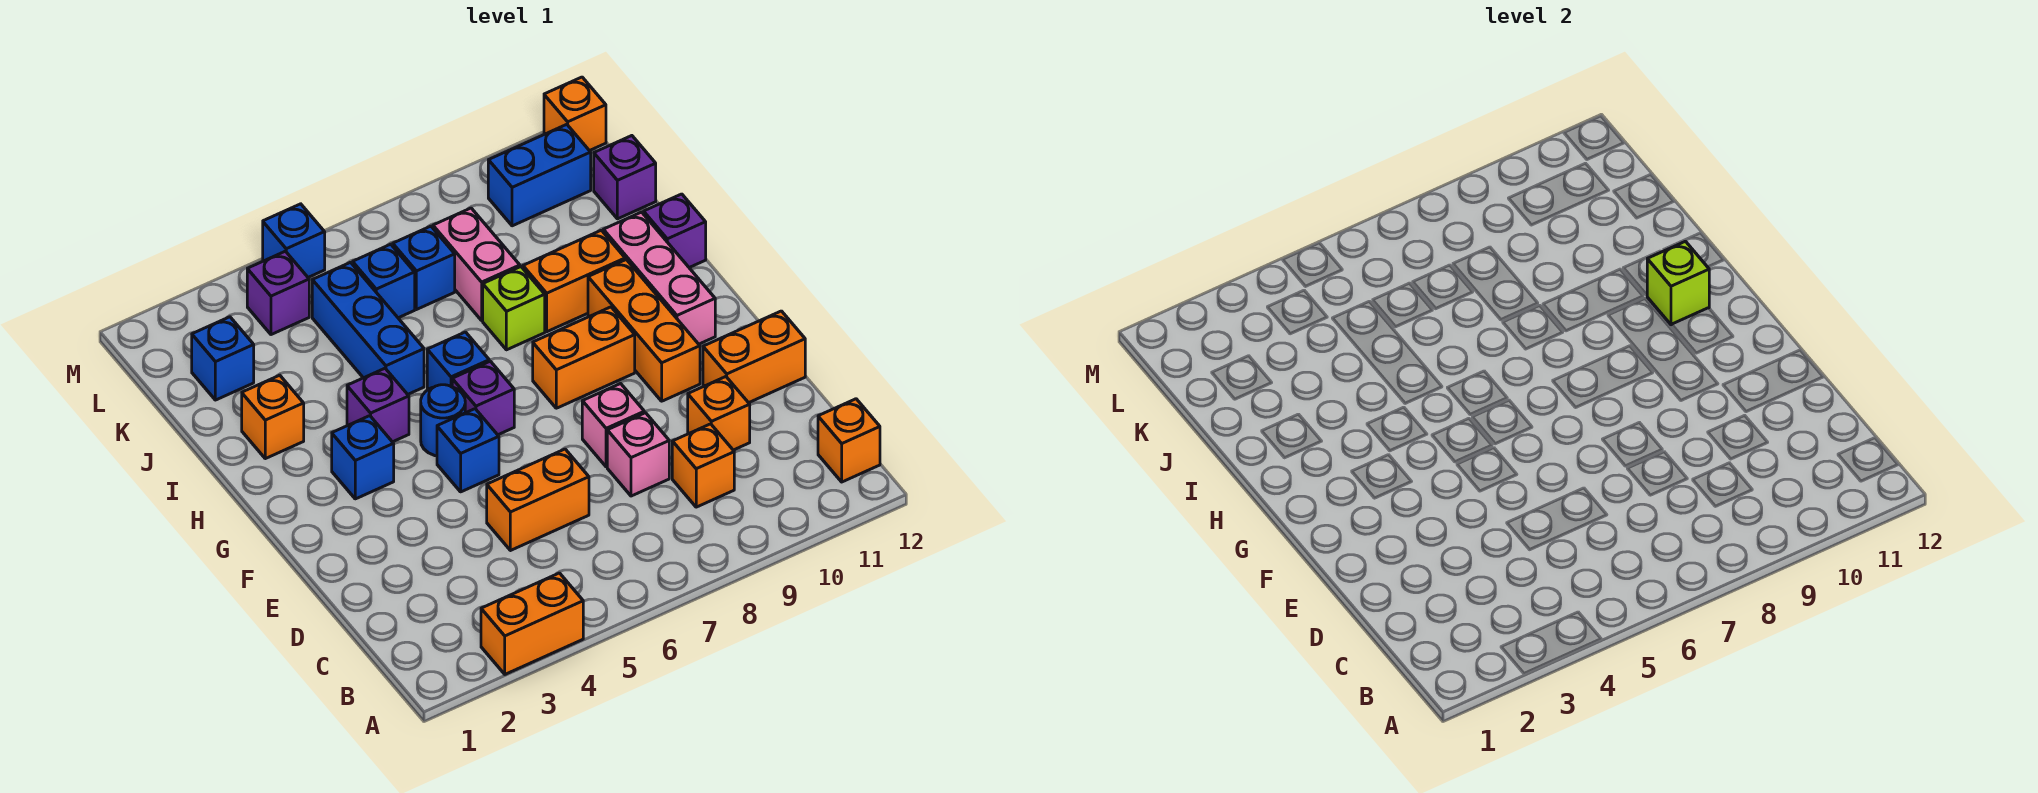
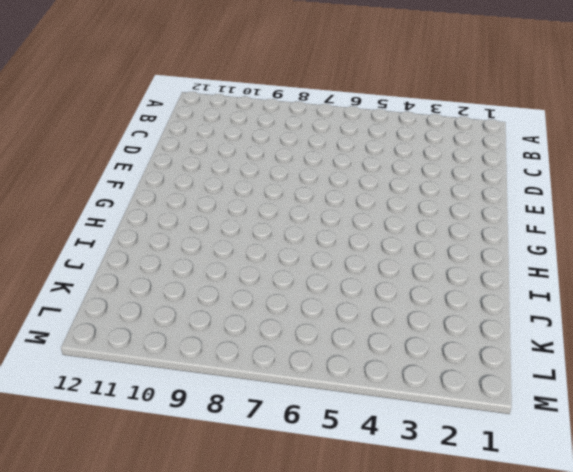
none -> orange brick A3:A4 level 1
none -> orange brick B12 level 1
none -> orange brick C9 level 1
none -> orange brick D5:D6 level 1

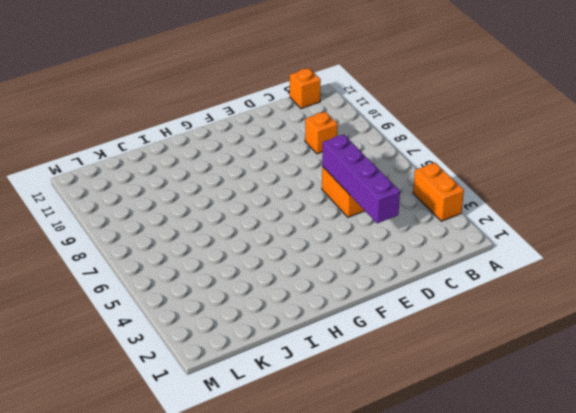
purple brick D3:D6 level 2 -> none
none -> pink brick D8 level 1
none -> orange brick D10 level 1
none -> pink brick E8 level 1
none -> orange brick E11:E12 level 1

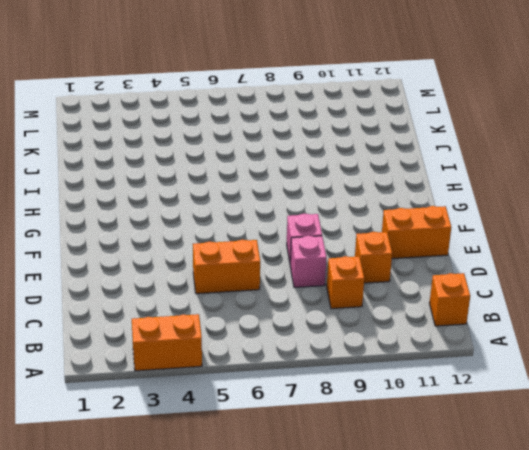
none -> blue brick F5 level 1
none -> orange brick F10:H10 level 1
none -> blue brick G3 level 1
none -> blue round brick G5 level 1

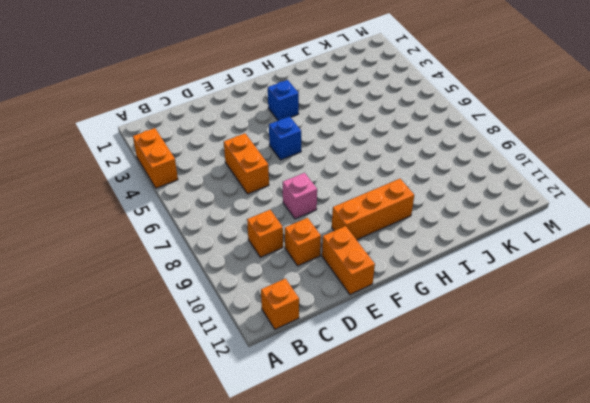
none -> pink brick D8 level 1
none -> blue round brick G5 level 1
none -> purple brick G6 level 1
none -> orange brick G8:G9 level 1

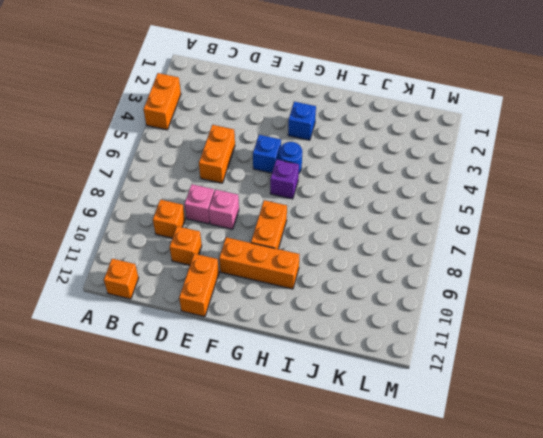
none -> pink brick G11:I11 level 1
none -> purple brick H4 level 1
none -> blue brick H6 level 1
none -> orange brick I2 level 1

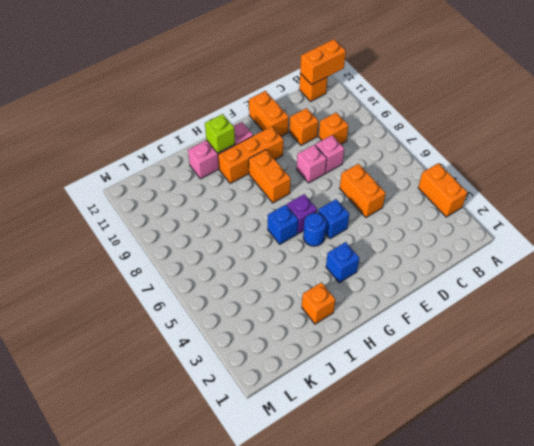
orange brick A12:B12 level 2 -> orange brick I9:I10 level 1
none -> purple brick H4 level 1
none -> blue brick I5:K5 level 1
none -> lime brick I8 level 1
none -> purple brick I12 level 1

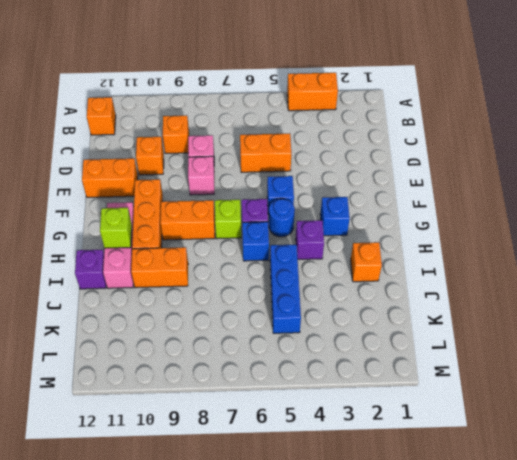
lime brick G7 level 1 -> lime brick I8 level 1
none -> pink brick J8:K8 level 1
none -> blue brick K2 level 1
none -> blue brick K6 level 1
none -> blue brick K7 level 1

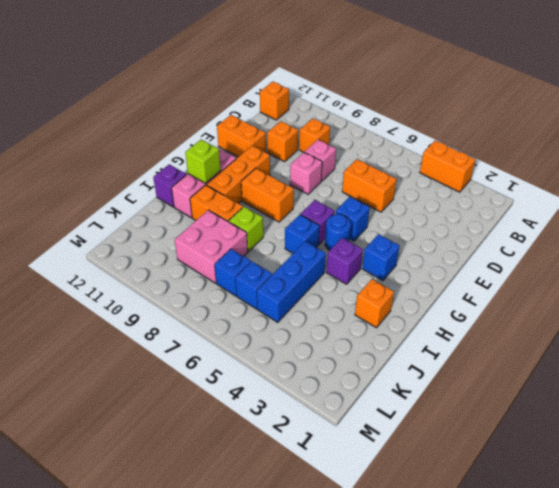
pink brick J8:K9 level 1 -> pink brick J8:K8 level 1
none -> blue brick K2 level 1
none -> purple brick K12 level 1
none -> purple brick L4 level 1
none -> blue brick L10:L11 level 1

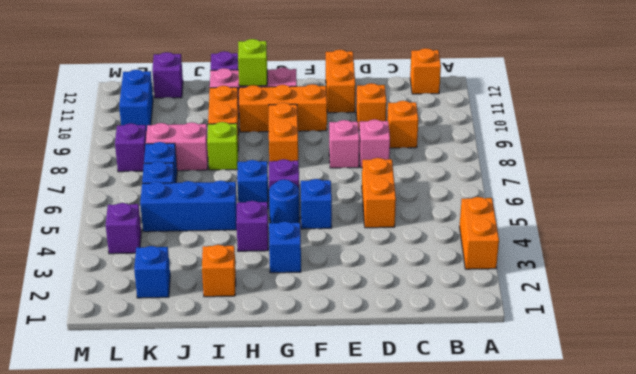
purple brick L8 level 1 -> none
none -> blue brick M5 level 1
none -> orange brick M12 level 1

